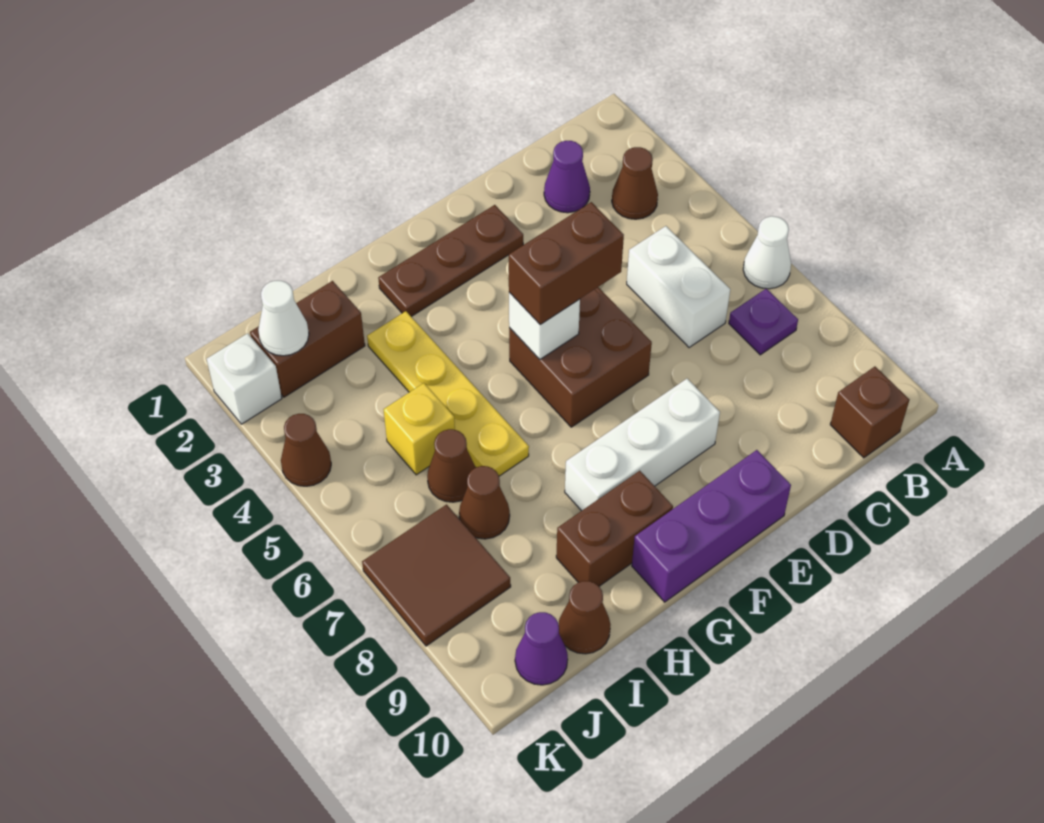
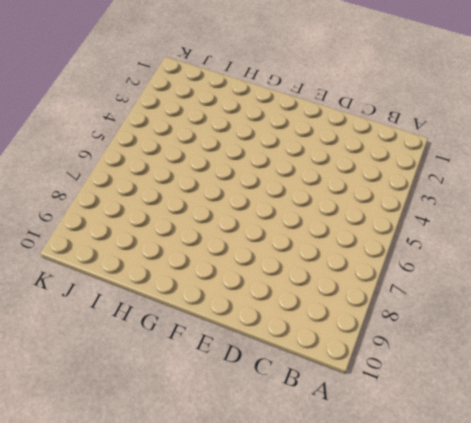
none -> white cone A6 level 1
none -> brown cone B3 level 1
none -> purple plate B7 level 1

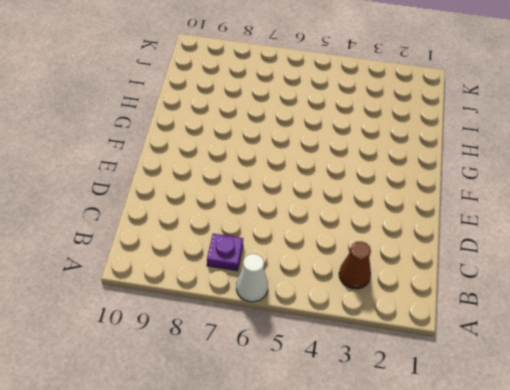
none -> brown brick B10 level 1
none -> purple cone C2 level 1
none -> white brick C5:C6 level 1

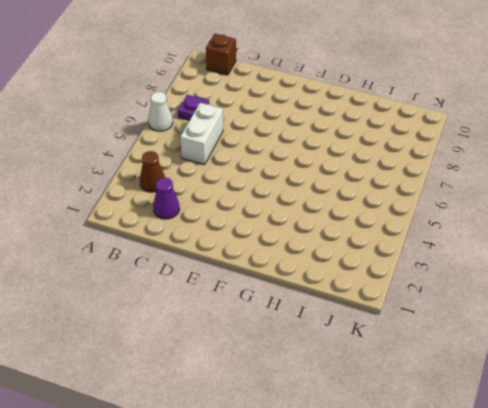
none -> brown plate E2:G2 level 1
none -> brown brick E5:F6 level 1
none -> white brick E8:G8 level 1

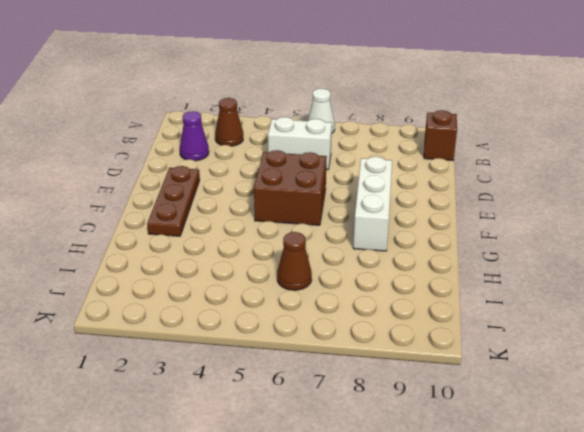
none -> purple plate B7 level 1
none -> purple brick E10:G10 level 1
none -> brown brick G9:H9 level 1

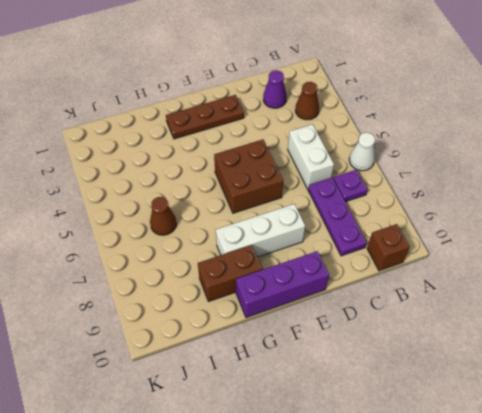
purple plate C7:C9 level 1 -> none
none -> yellow plate H3:H6 level 1
none -> brown brick I2:J2 level 1
none -> yellow brick I5 level 1

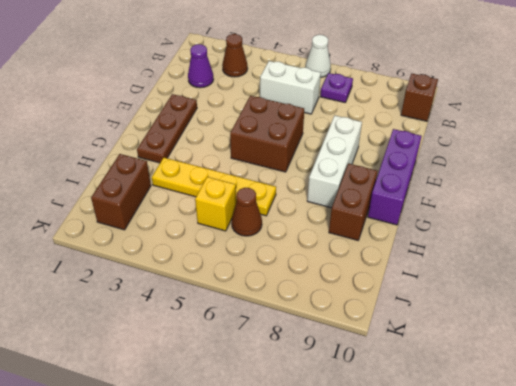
none -> brown cone I7 level 1
none -> brown cone I10 level 1
none -> brown tile J7:K8 level 1

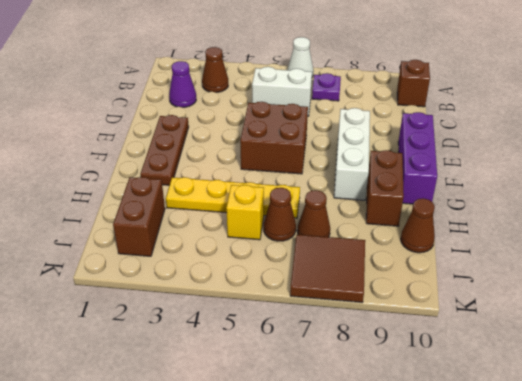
none -> purple cone J10 level 1
none -> white brick K2 level 1
none -> brown cone K4 level 1

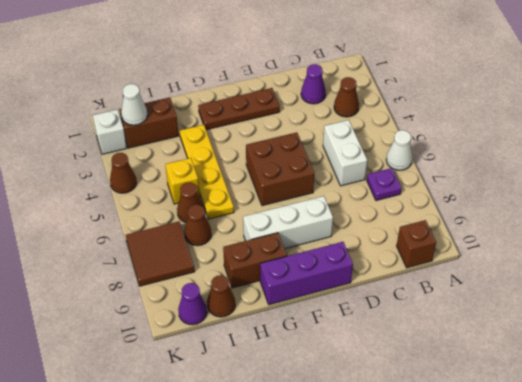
none -> white brick F5 level 2
none -> brown brick E5:F5 level 3

